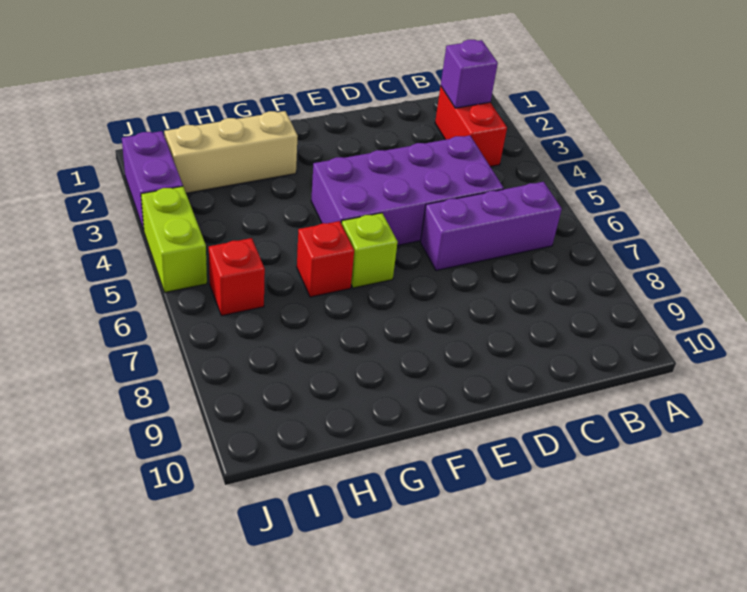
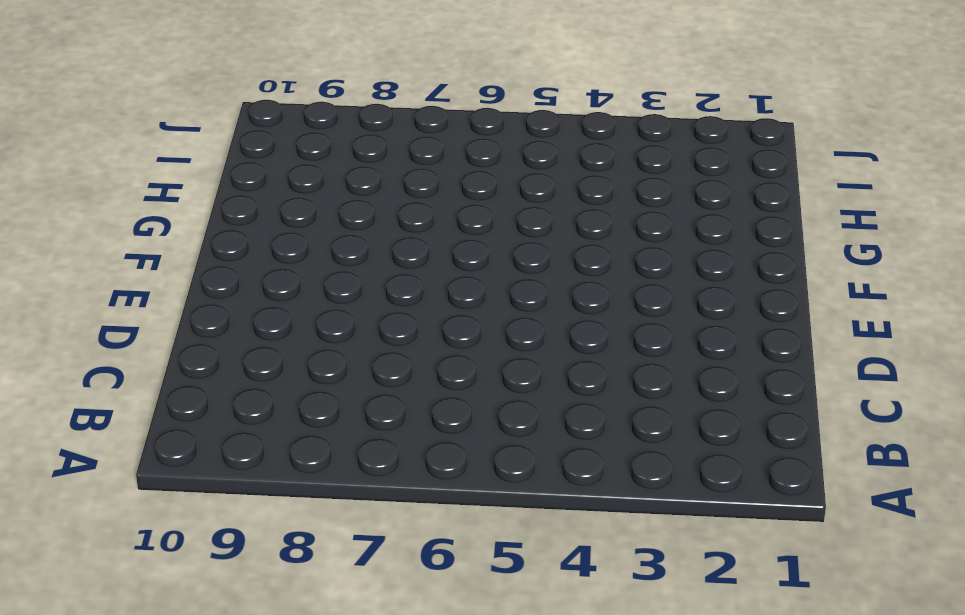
none -> red brick B2:B3 level 1
none -> purple brick B6:D6 level 1

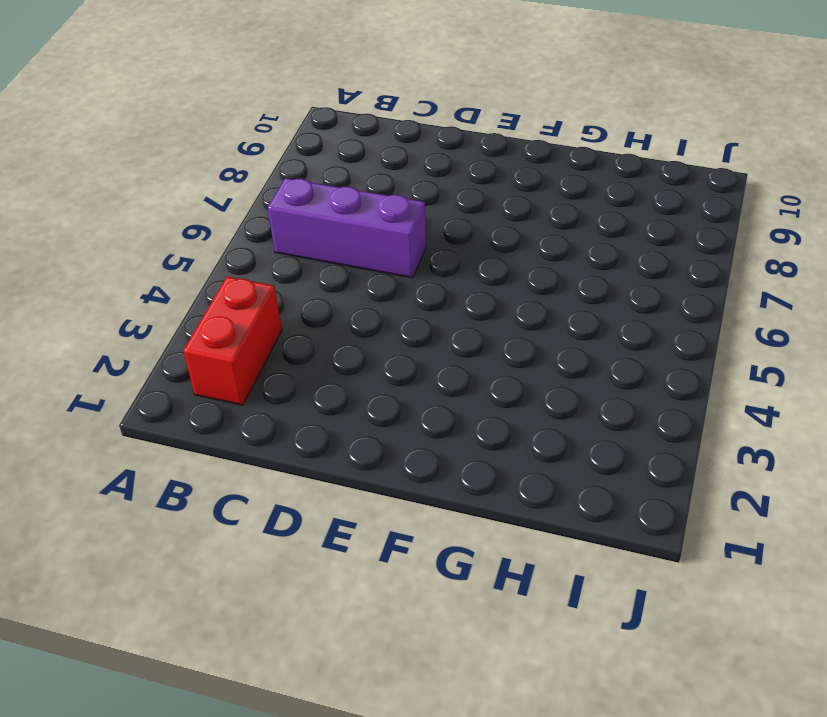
none -> purple brick C4:F5 level 1
none -> lime brick F6 level 1

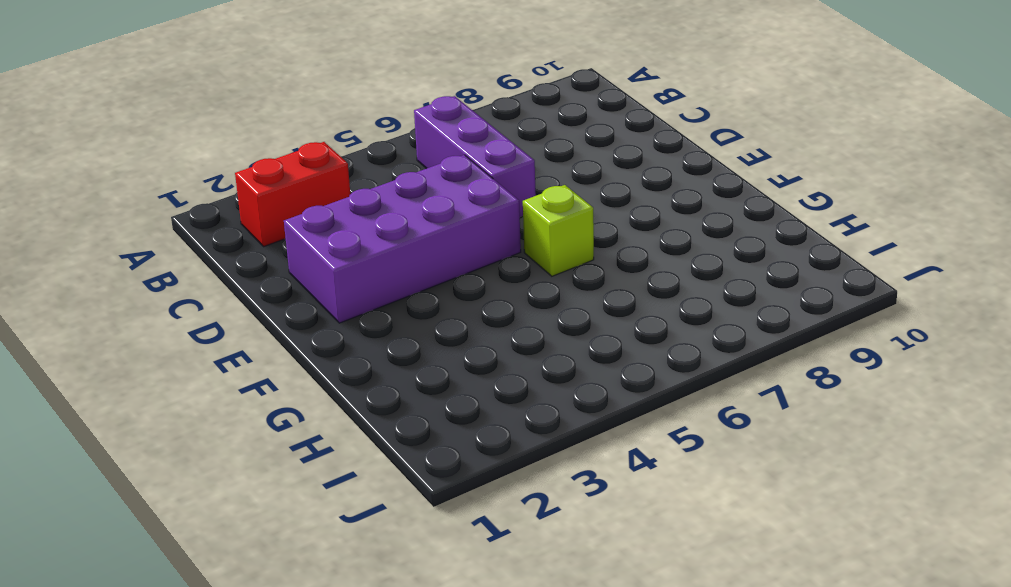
purple brick D2:E5 level 1 -> purple brick C4:F5 level 1
none -> tan brick G2:I2 level 1
none -> red brick G6 level 1

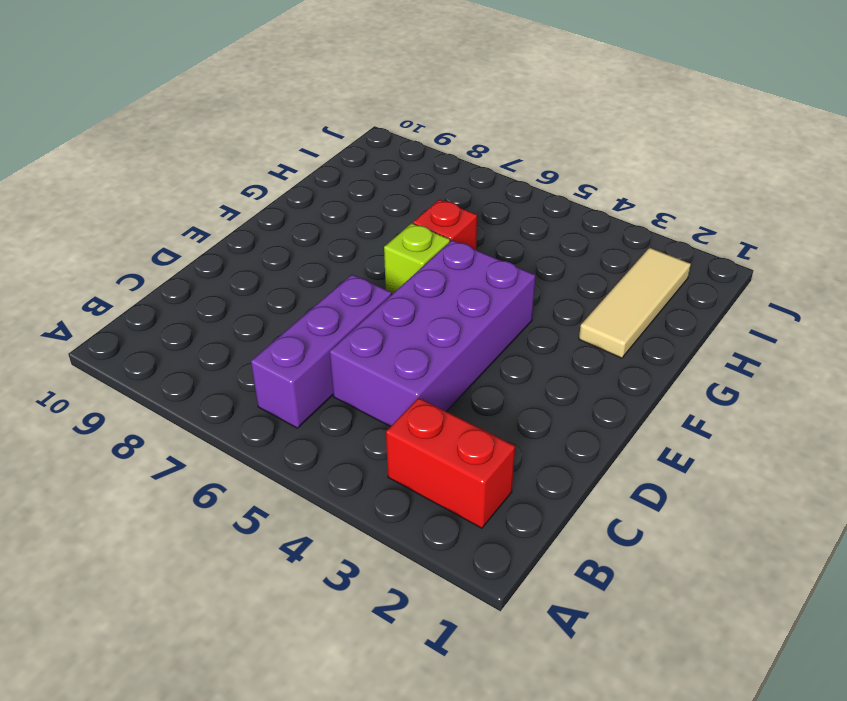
tan tile G2:I2 level 1 -> tan brick G2:I2 level 1
none -> red brick I6 level 1
none -> purple brick J2:J3 level 1

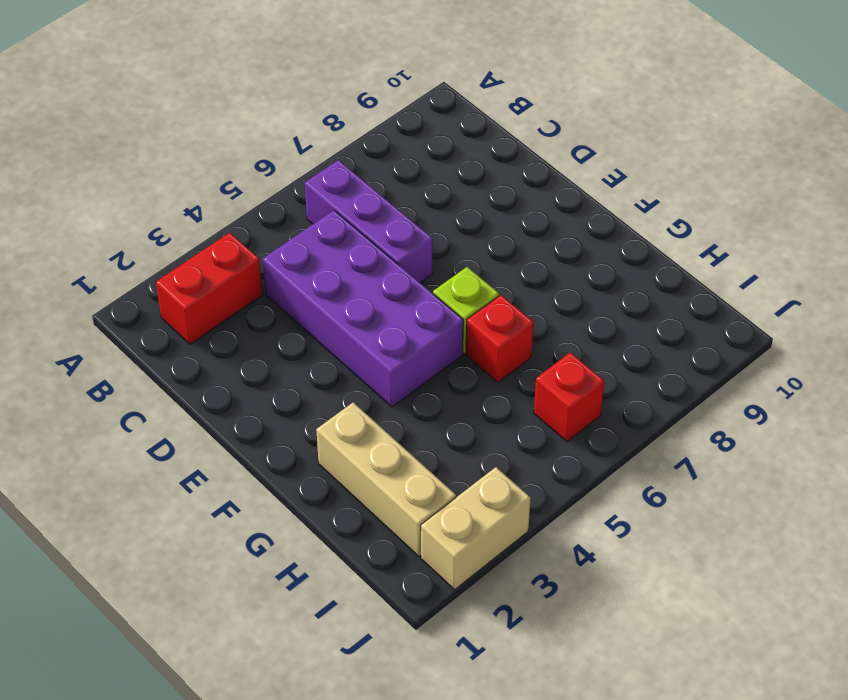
tan brick J2:J3 level 1 -> purple brick J2:J3 level 1
none -> lime brick J4:J5 level 1
none -> purple brick B2 level 2

